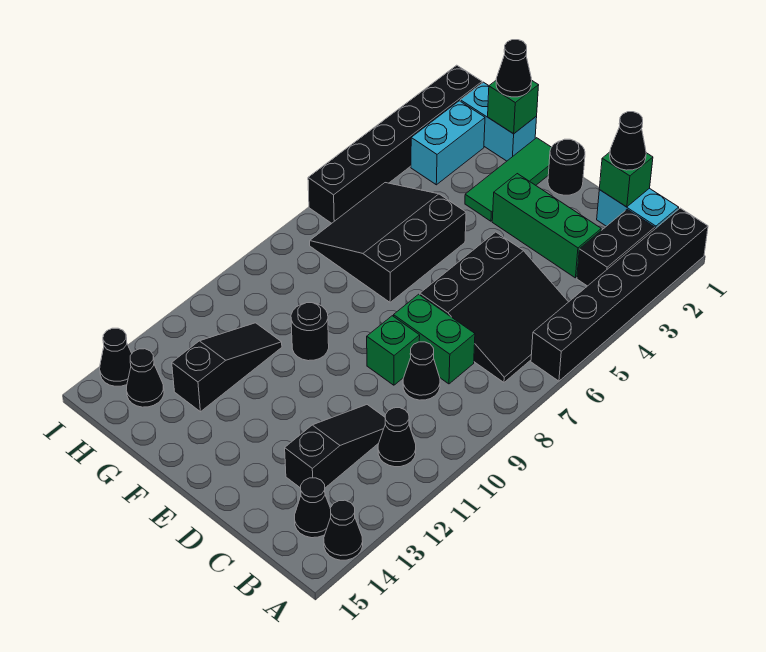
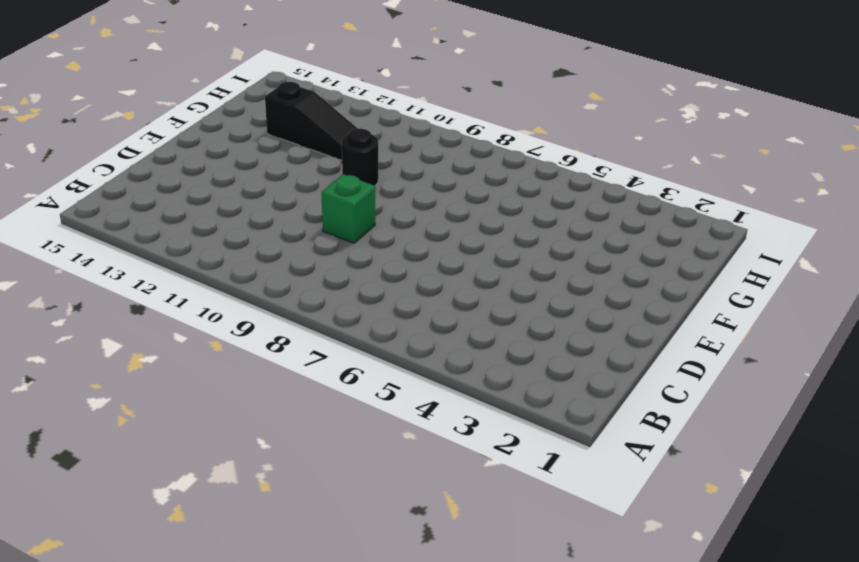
none -> black brick A1:A6 level 1
none -> black cone A14 level 1
none -> cyan brick B1:C1 level 1

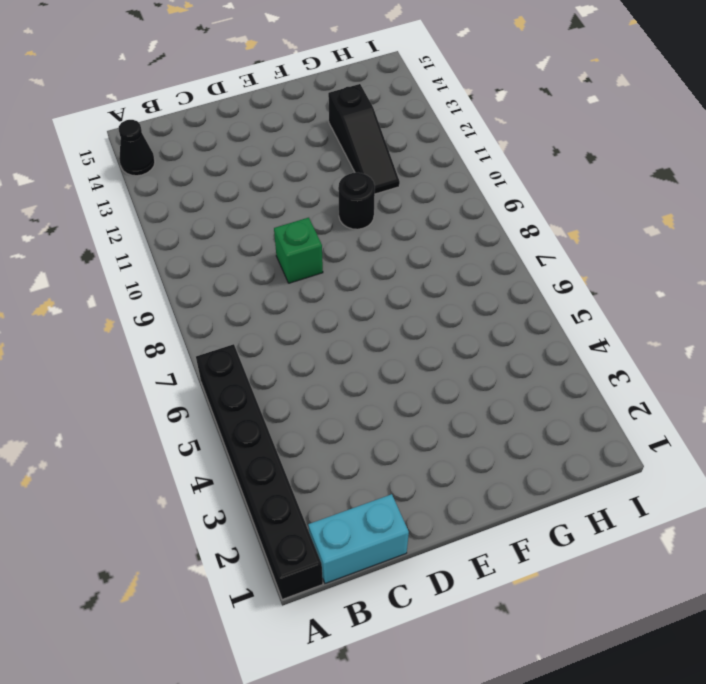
none -> black brick B2:B3 level 1
none -> black slope B5:D7 level 1 top D
none -> black cone B11 level 1

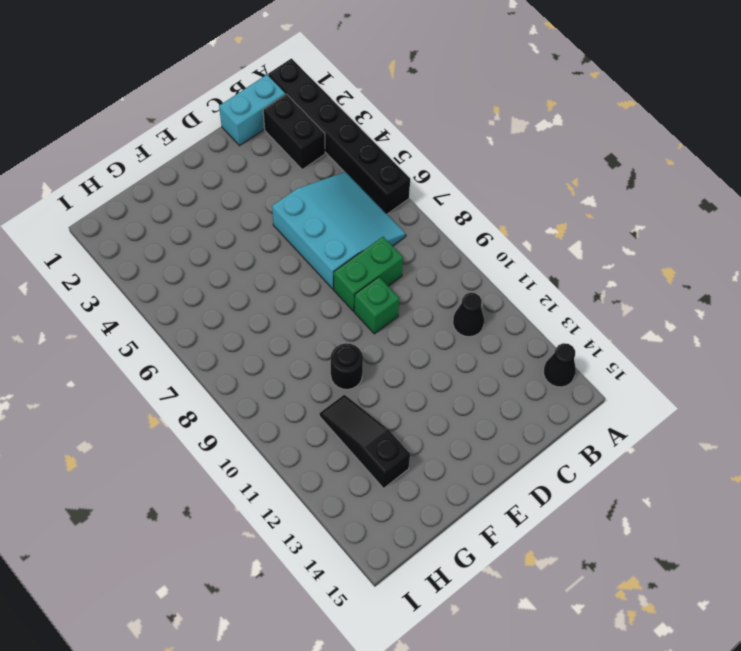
cyan slope B5:D7 level 1 top D -> black slope B5:D7 level 1 top D
none -> black cone B14 level 1
none -> green brick C3:E3 level 1
none -> black cone C9 level 1

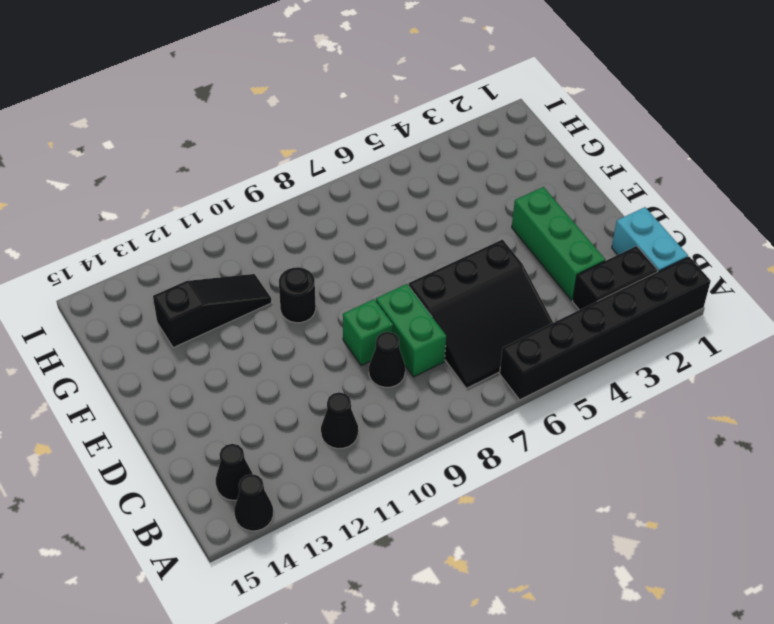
none -> black slope C11:C13 level 1 top 13
none -> black round brick E1 level 1
none -> green tile F1:F3 level 1

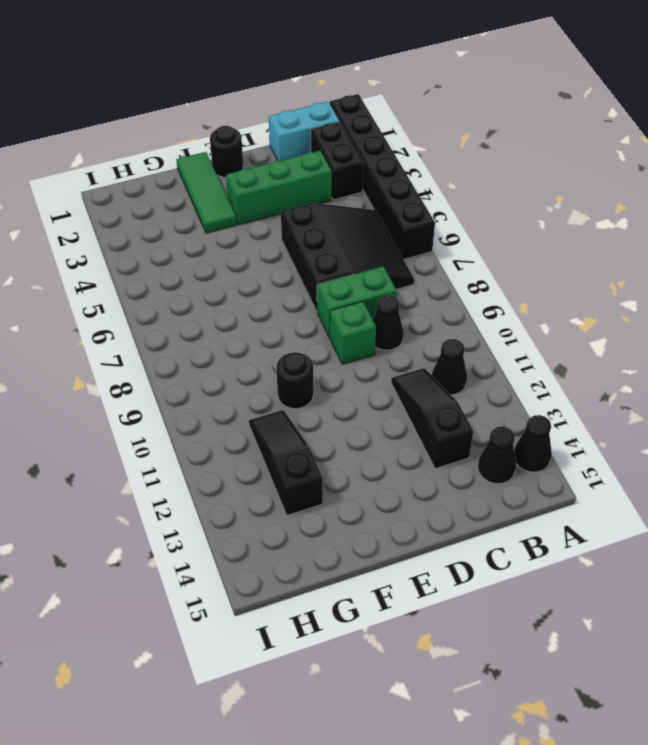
none -> black slope F5:H7 level 1 top F
none -> cyan brick G1:H1 level 1
none -> cyan brick H2:H3 level 1

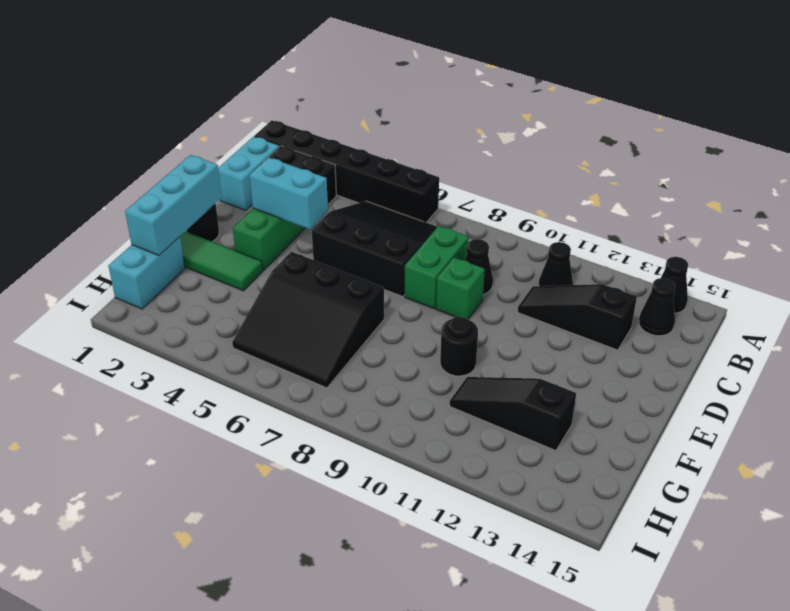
cyan brick D3:D4 level 2 -> cyan brick H2:H3 level 1
cyan brick E1:G1 level 2 -> green brick G1 level 2
none -> black cone H14 level 1
none -> black brick I1:I6 level 1
none -> black cone I14 level 1

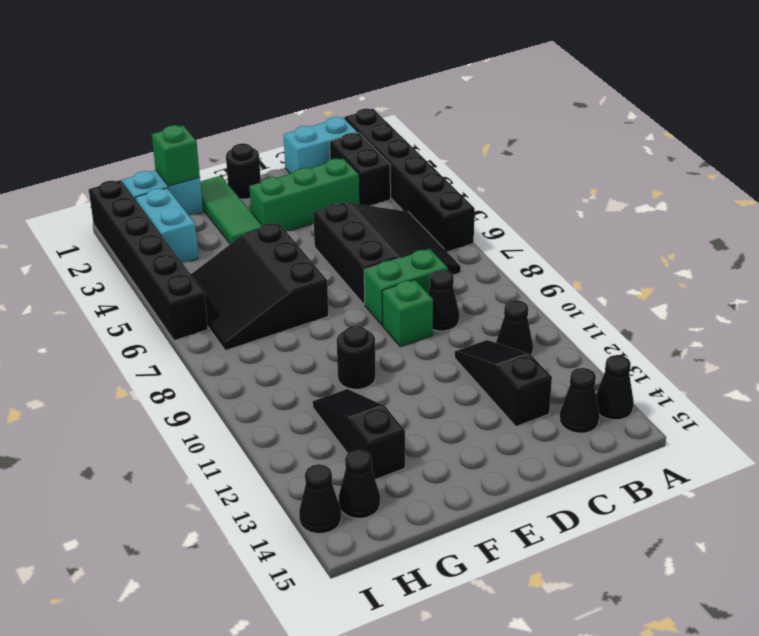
none -> green brick C1 level 2
none -> black cone C1 level 3
none -> black cone G1 level 3

